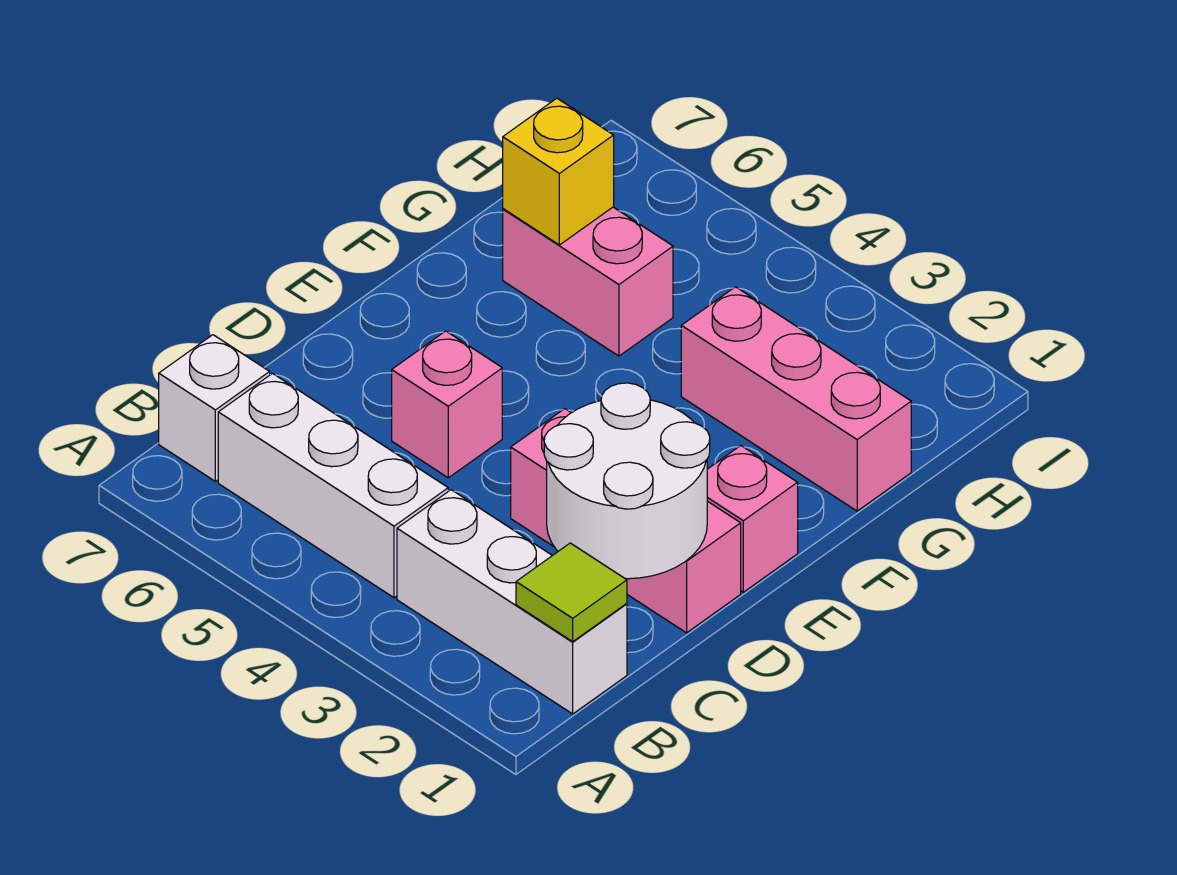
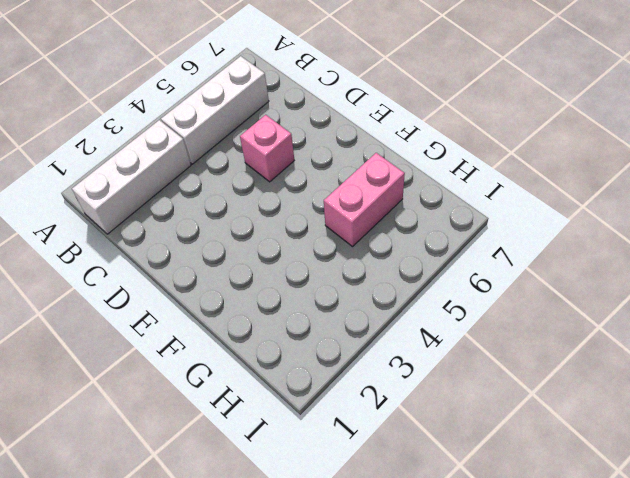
none -> white brick B7 level 1
none -> pink brick D1:D3 level 1

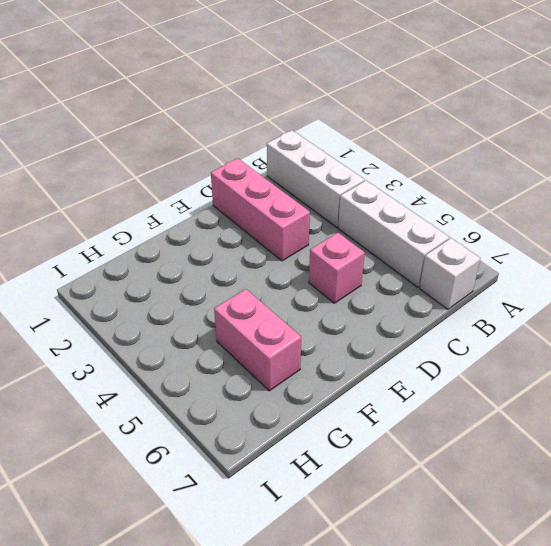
none -> pink brick E1 level 1
none -> pink brick G1:G3 level 1

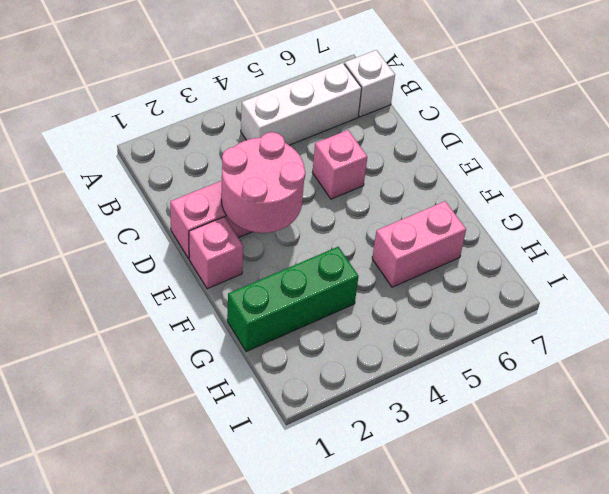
pink round brick D2:E3 level 2 -> white round brick C1:D2 level 2
green brick G1:G3 level 1 -> pink brick G1:G3 level 1
none -> white brick B1:B3 level 1
none -> lime tile B1 level 2

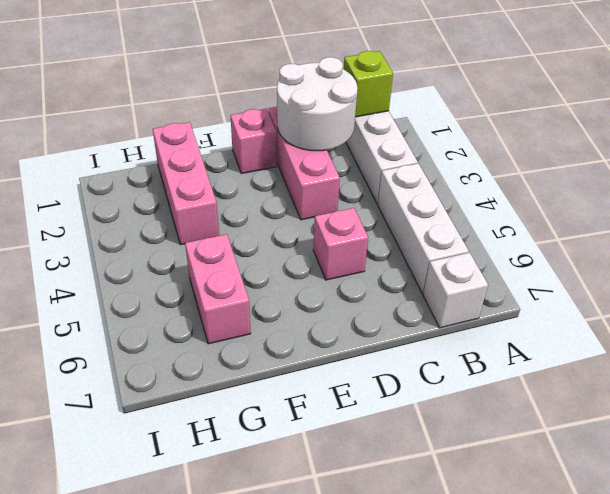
lime brick B1 level 2 -> lime tile B1 level 2
none -> yellow brick G6 level 2

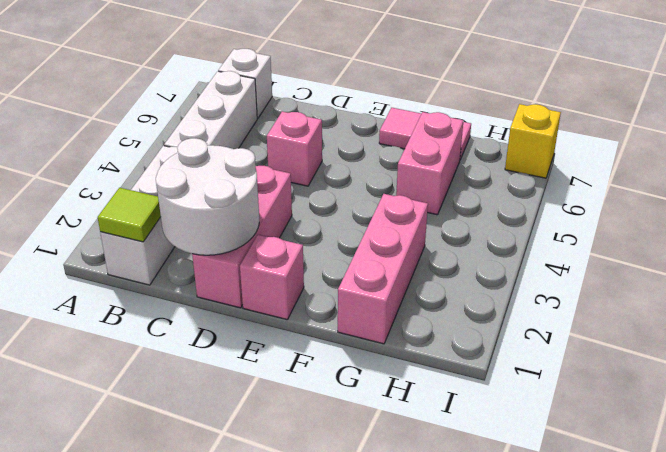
pink tile F7:G7 level 1 -> none
yellow brick I7 level 1 -> yellow brick G6 level 2

